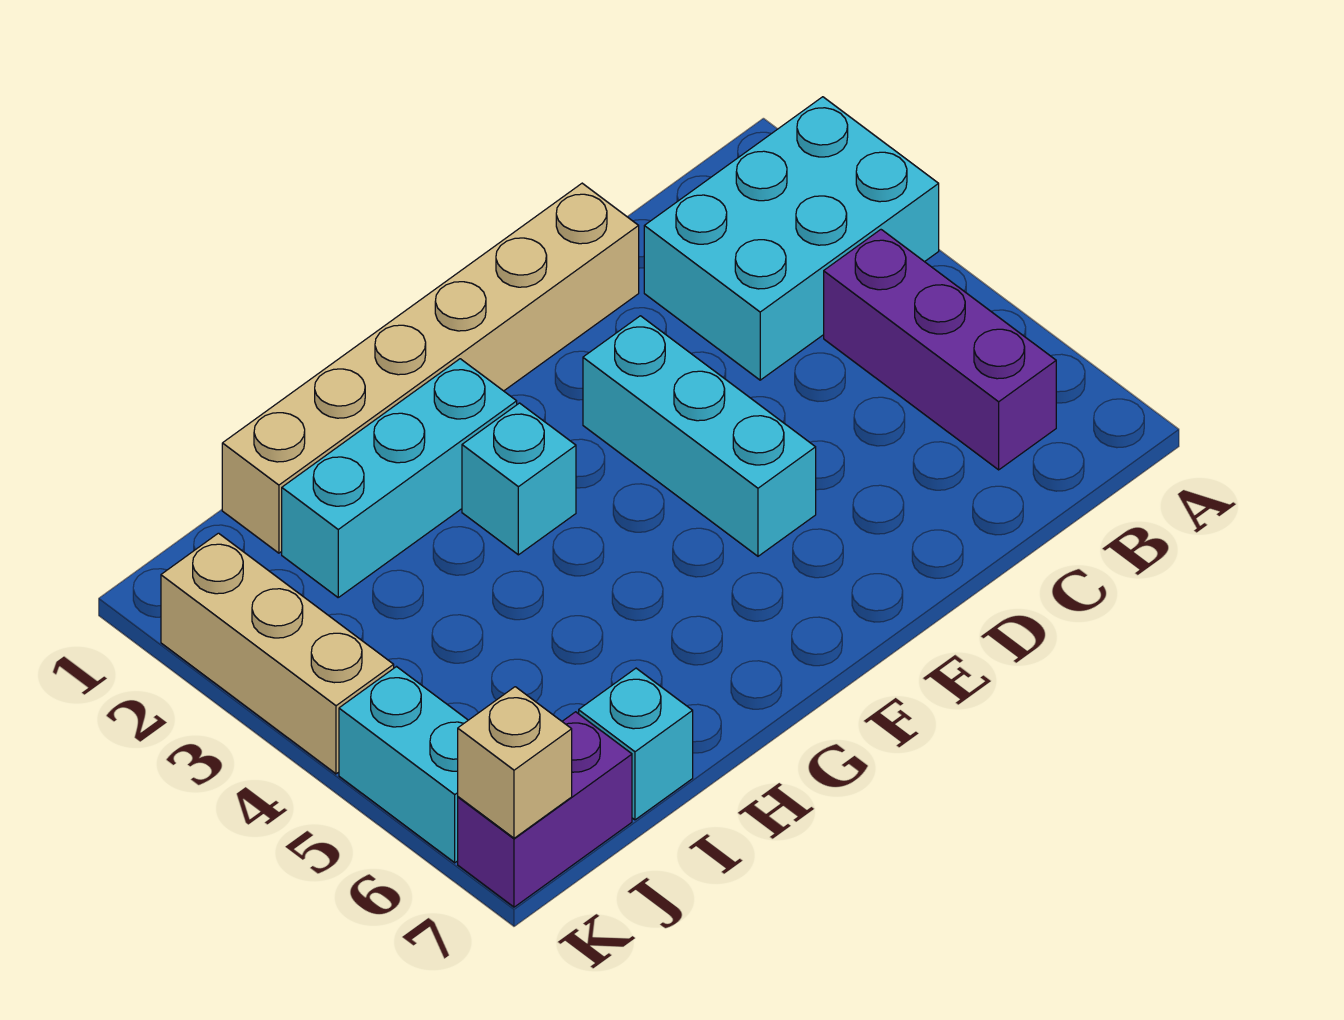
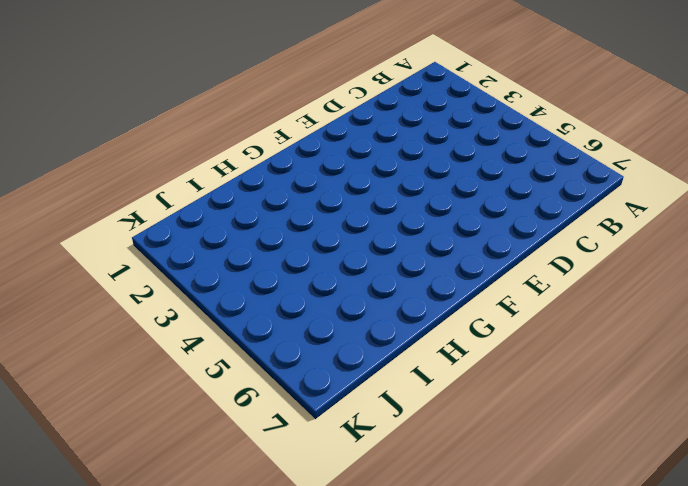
none -> cyan brick A2:C3 level 1
none -> purple brick B4:B6 level 1

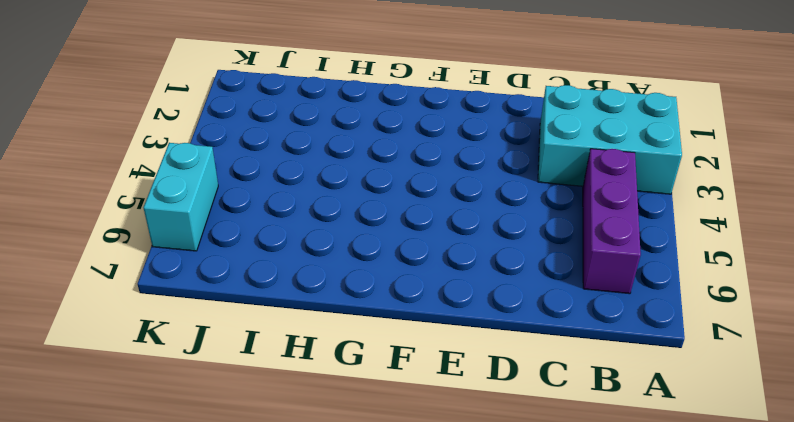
none -> tan brick D1:I1 level 1
none -> cyan brick E3:E5 level 1

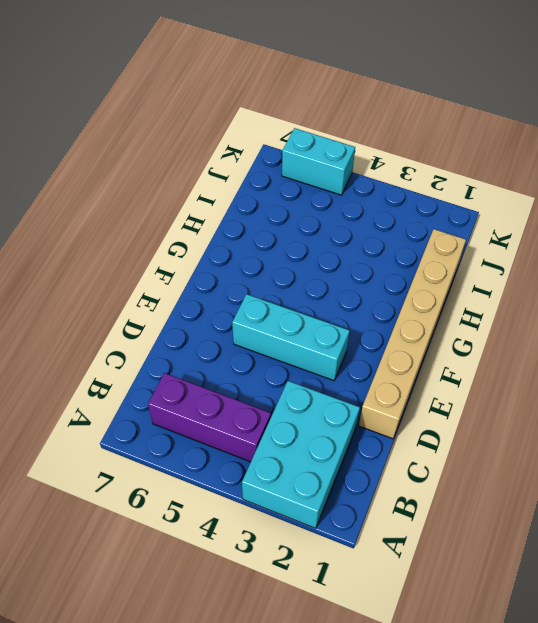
none -> cyan brick G2:I2 level 1
none -> cyan brick G3 level 1

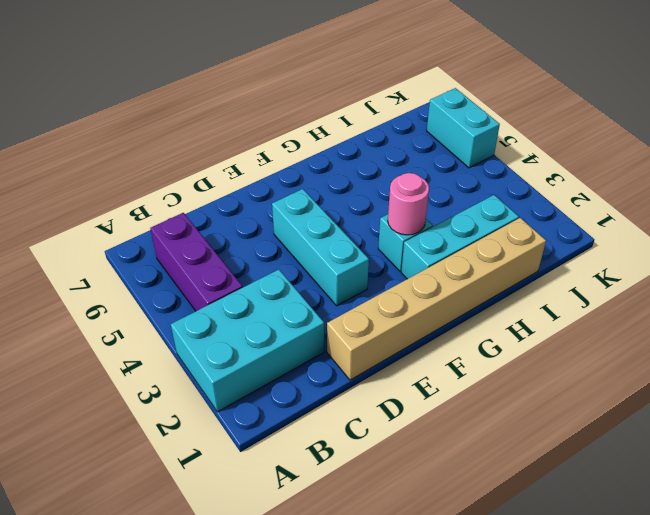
pink round brick G3 level 2 -> none
none -> cyan brick I7 level 1
none -> purple brick J7:K7 level 1

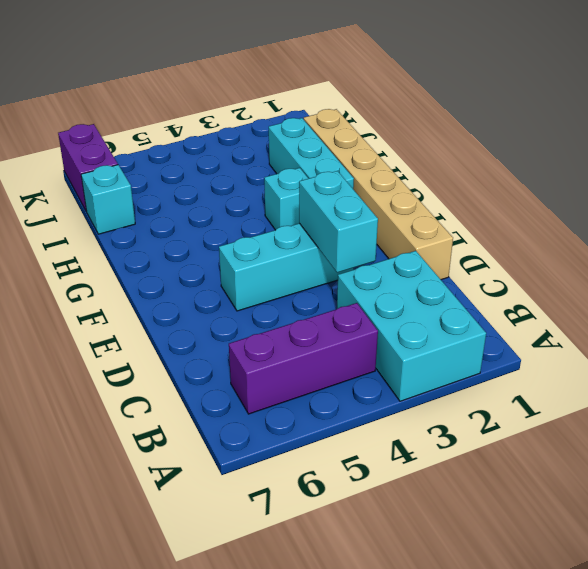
cyan brick D3:E3 level 2 -> cyan brick K5:K6 level 1
none -> tan brick K2:K4 level 1
none -> tan brick K7 level 2

